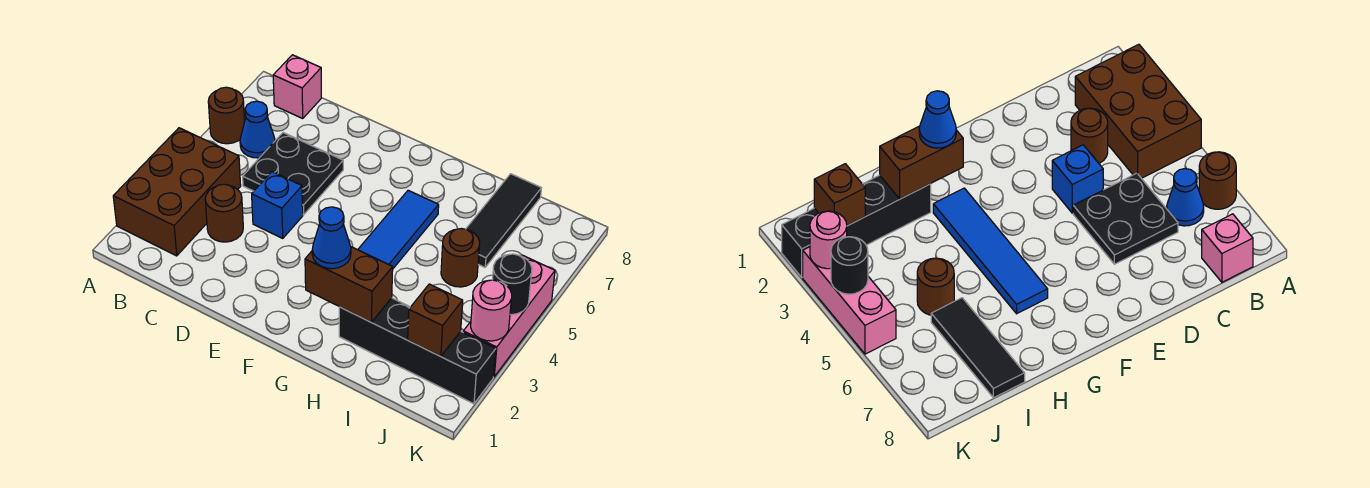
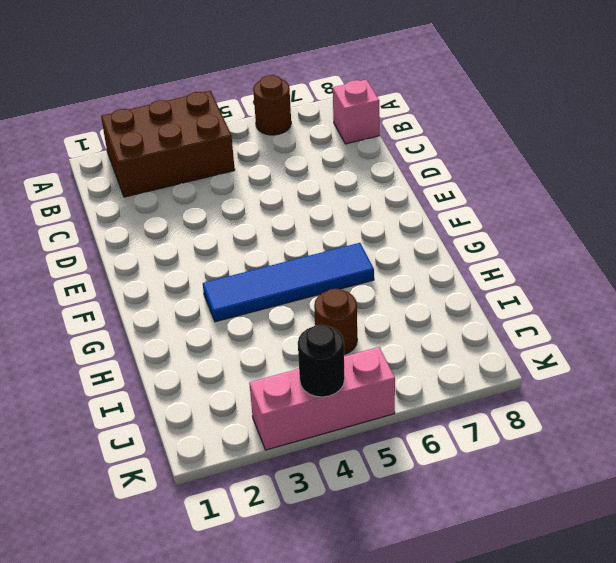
none -> blue cone B6 level 1
none -> brown round brick C3 level 1
none -> black plate C5:D6 level 1

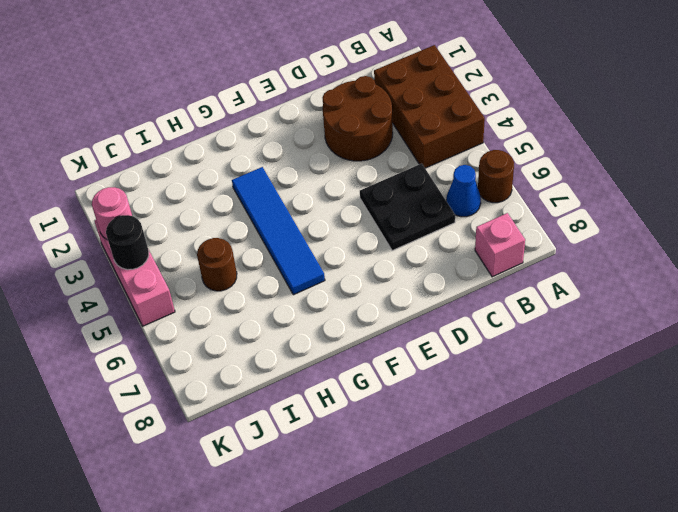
brown round brick C2:D3 level 1 -> brown round brick C3 level 1
none -> blue brick D4 level 1
none -> black brick H2:K2 level 1
none -> black tile I6:I8 level 1

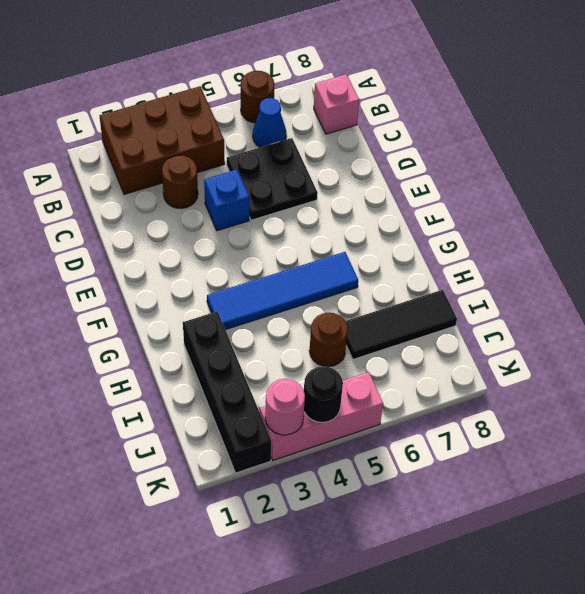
none -> brown brick G2:H2 level 2
none -> brown brick J2 level 2
none -> blue cone G2 level 3

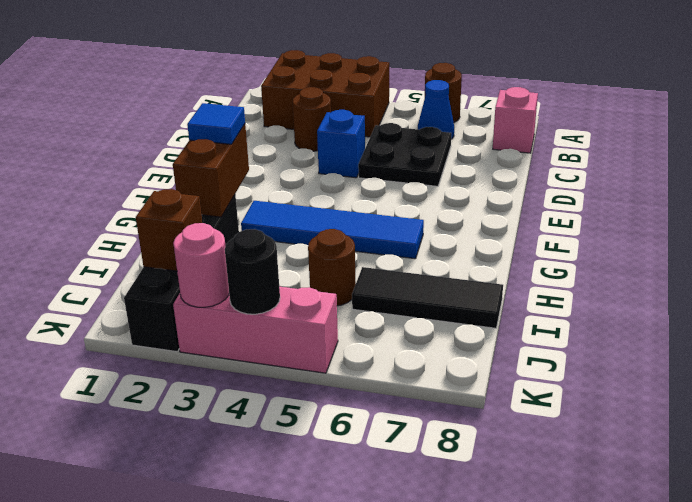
blue tile G2 level 3 -> blue cone G2 level 3

